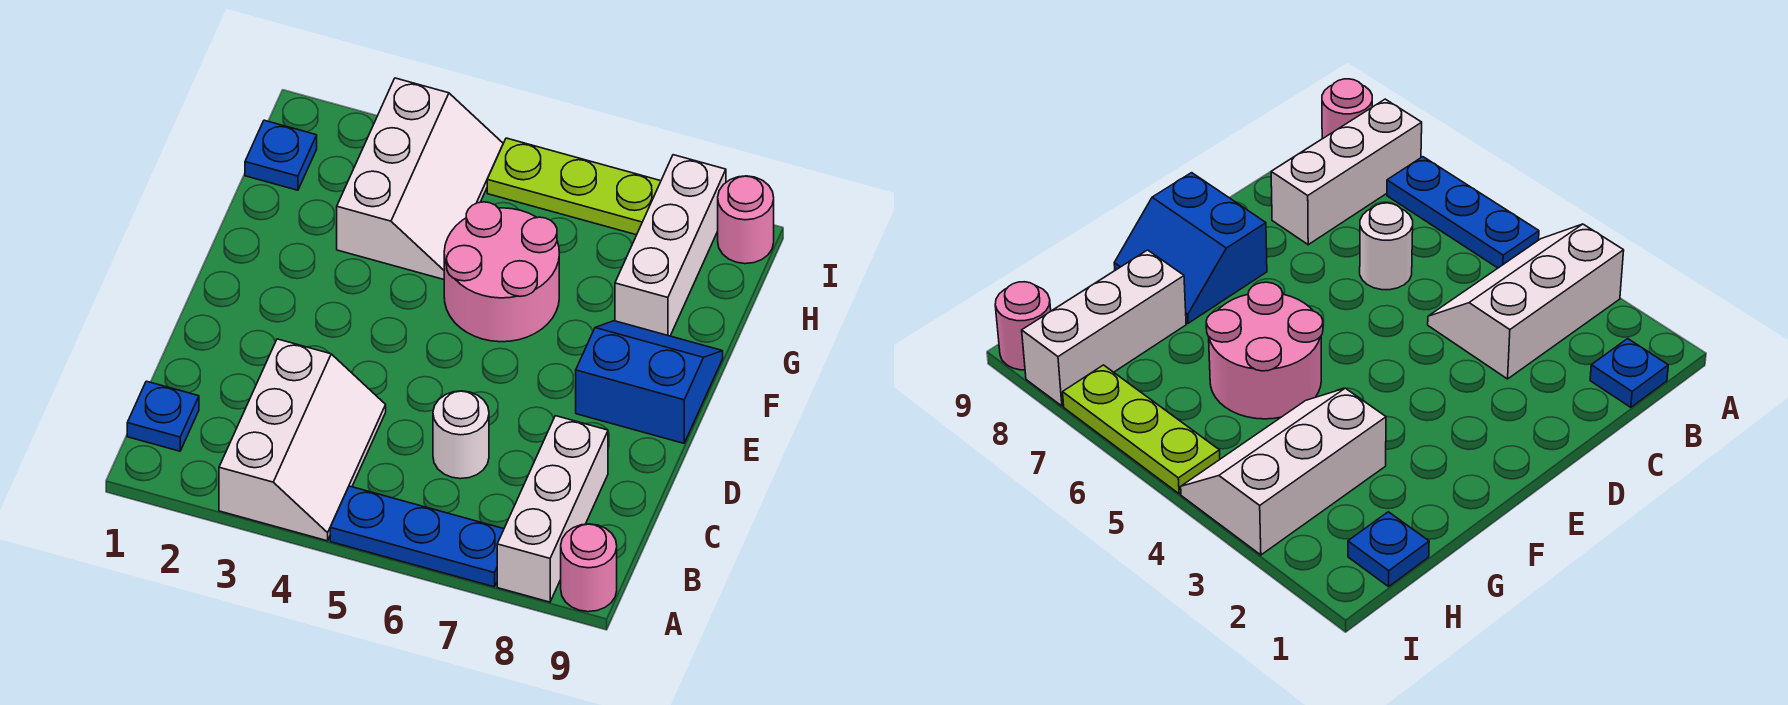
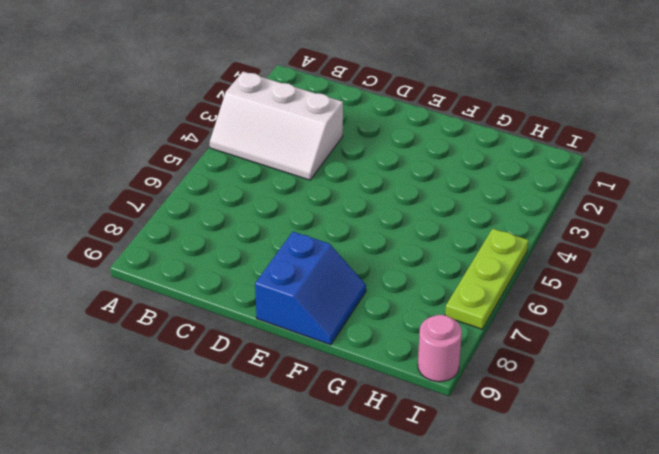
none -> blue plate A5:A7 level 1
none -> white brick A8:C8 level 1
none -> pink round brick A9 level 1

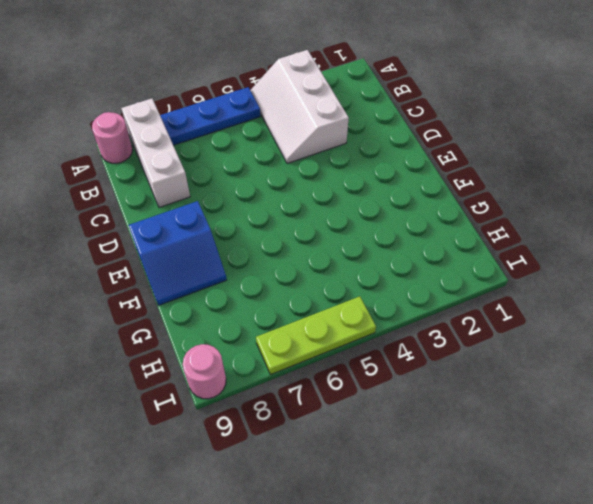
none -> blue plate B1 level 1
none -> white round brick C6 level 1
none -> pink round brick F5:G6 level 1

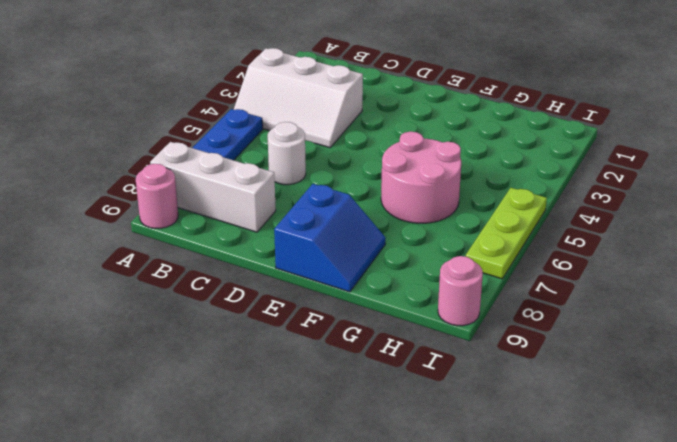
none -> blue plate B1 level 1
none -> white slope G3:I4 level 1 top 3
none -> white brick G8:I8 level 1

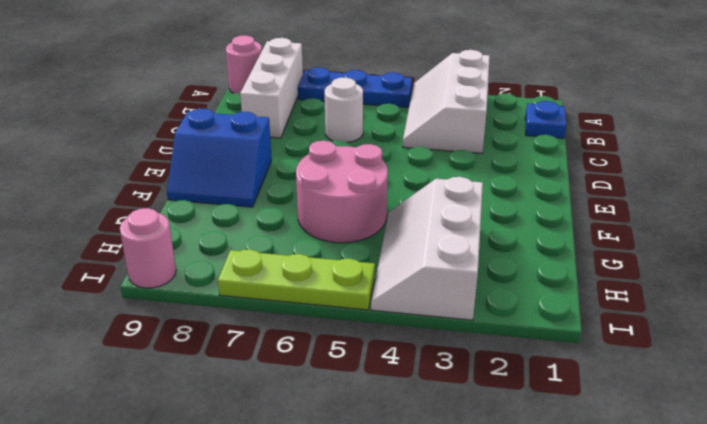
none -> white brick G8:I8 level 1
none -> blue plate H1 level 1

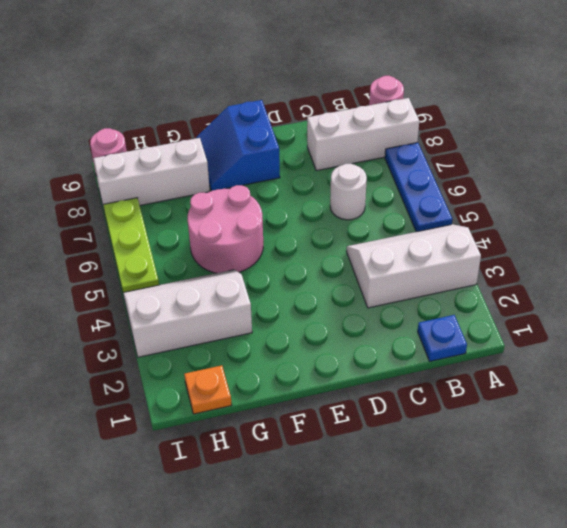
orange plate H1 level 1 -> blue plate H1 level 1

